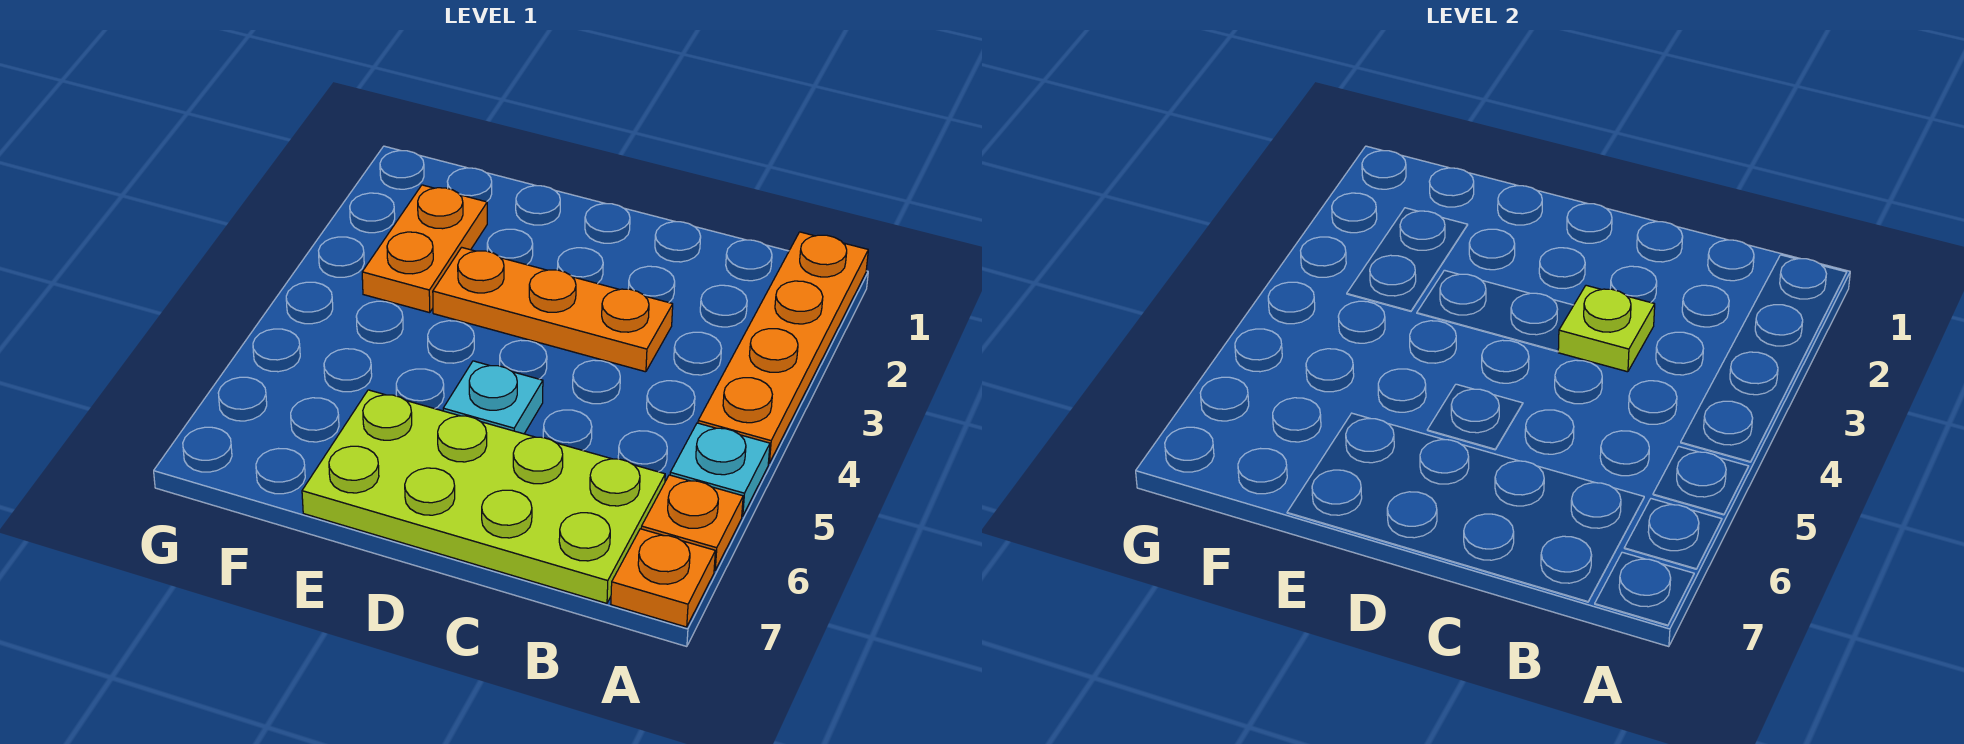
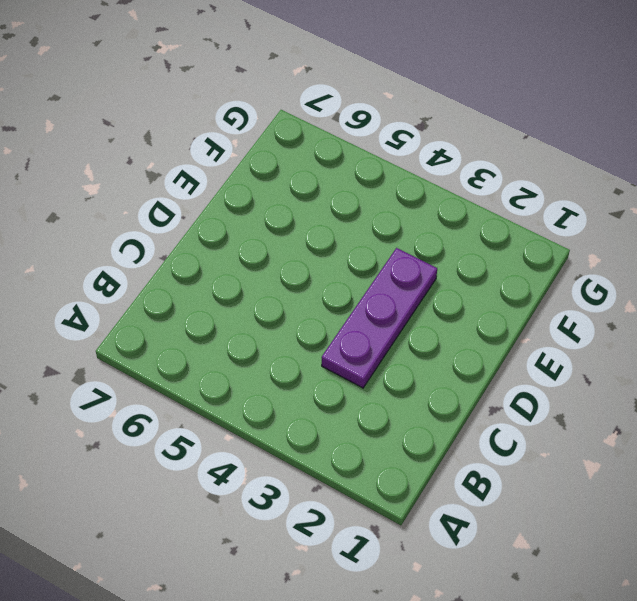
purple plate C3:E3 level 1 -> orange plate C3:E3 level 1
none -> orange plate A1:A4 level 1
none -> cyan plate A5 level 1

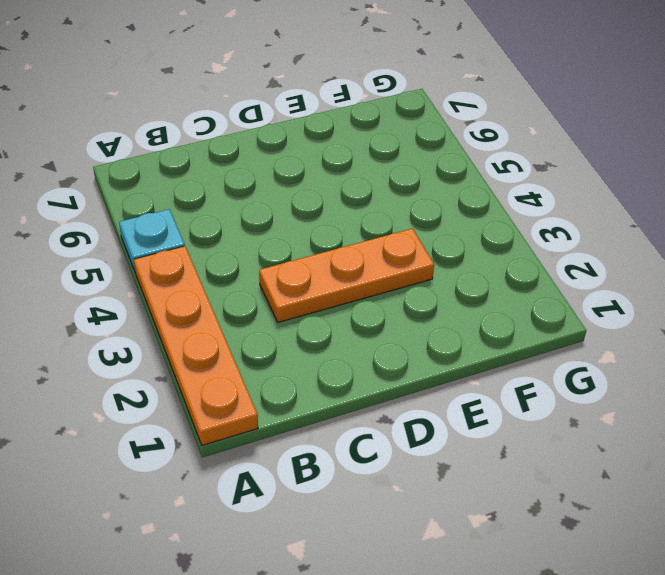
none -> orange plate A6 level 1
none -> orange plate A7 level 1

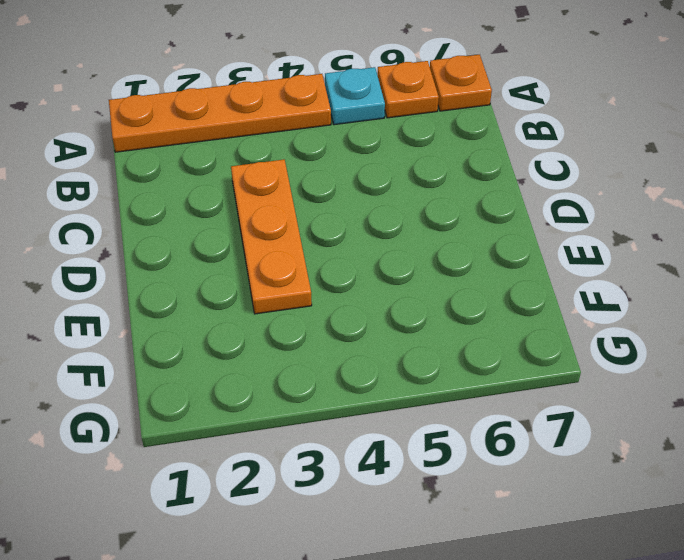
none -> lime plate B6:E7 level 1
none -> cyan plate D5 level 1

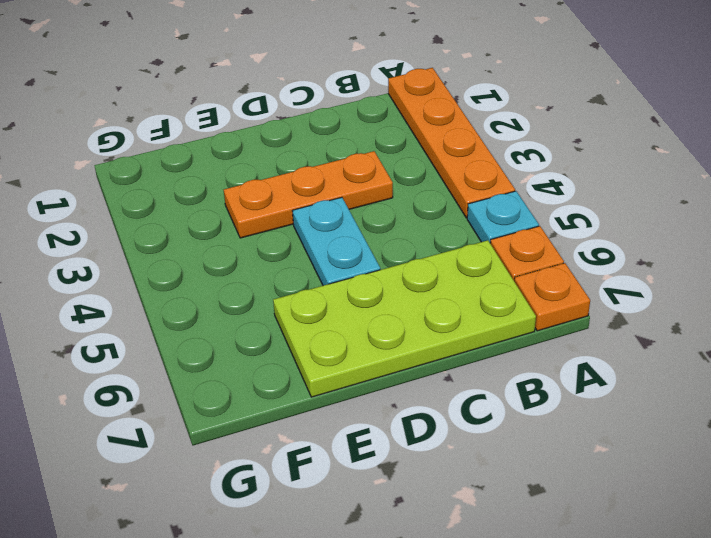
cyan plate D4:D5 level 1 -> cyan plate D5 level 1
none -> orange plate F2:F3 level 1
none -> lime plate C3 level 2

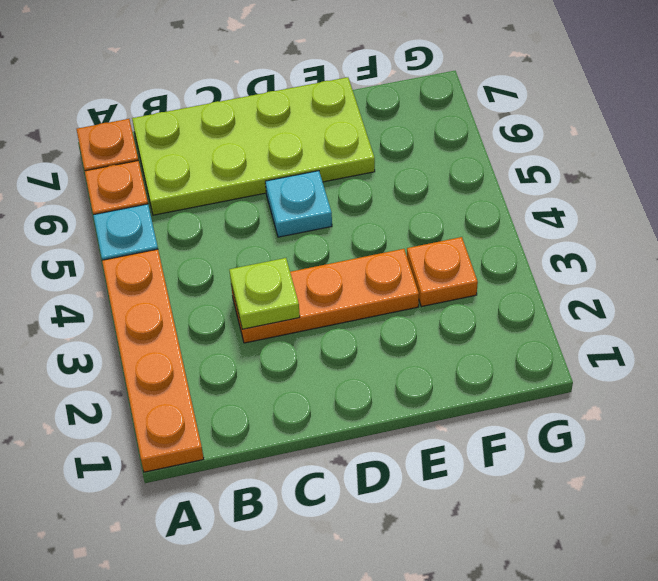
orange plate F3 level 1 -> orange plate F2:F3 level 1

